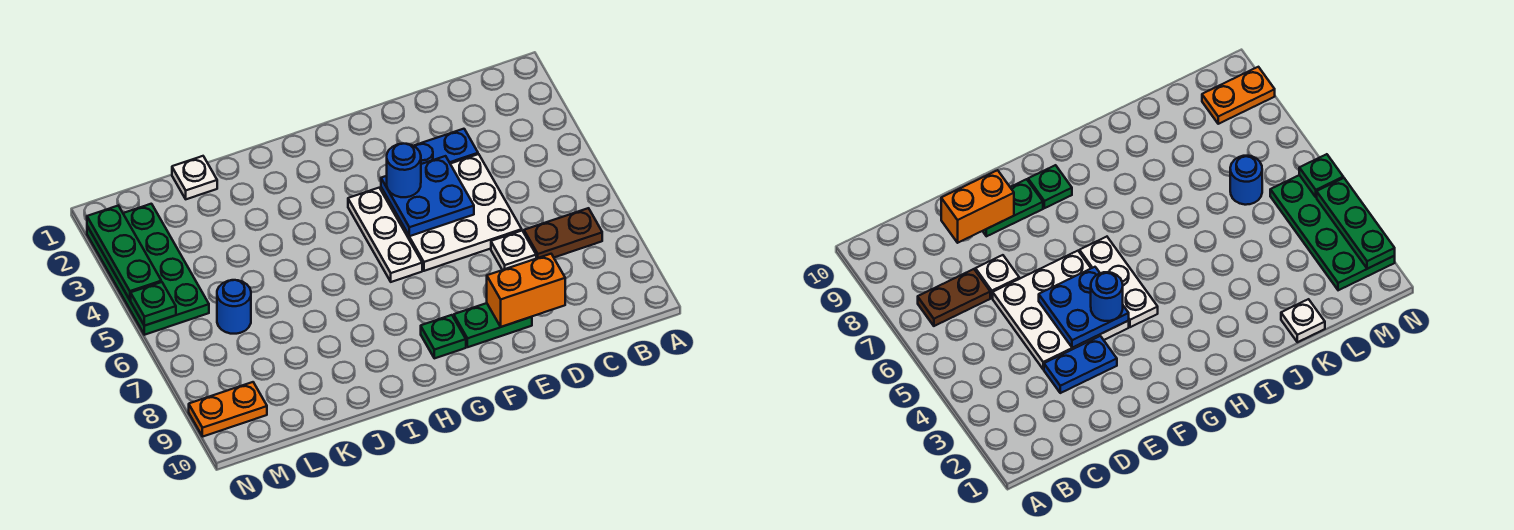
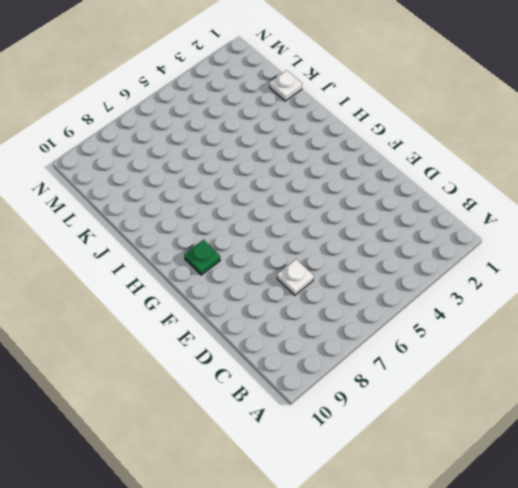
none -> brown plate B7:C7 level 1
none -> blue plate D3:E3 level 1
none -> white plate D4:F6 level 1

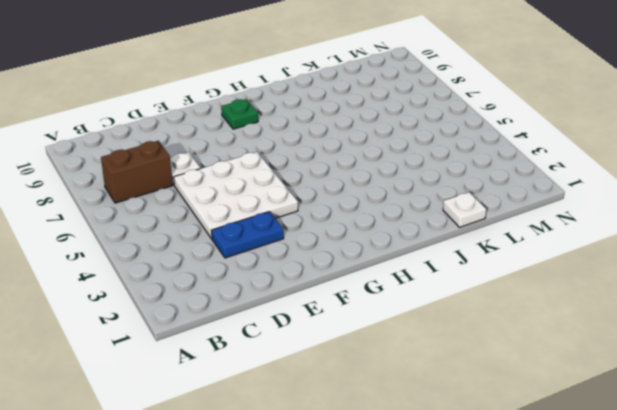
brown brick B7:C7 level 1 -> brown plate B7:C7 level 1
none -> green plate E9:F9 level 1
none -> white plate G4:G6 level 1
none -> blue round brick L6 level 1

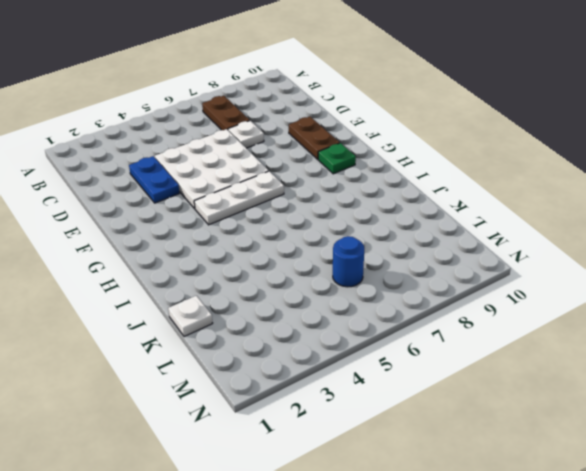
brown plate E9:F9 level 1 -> green plate E9:F9 level 1
none -> green plate M2:N5 level 1
none -> orange plate M9:N9 level 1
none -> orange brick D9:E9 level 2

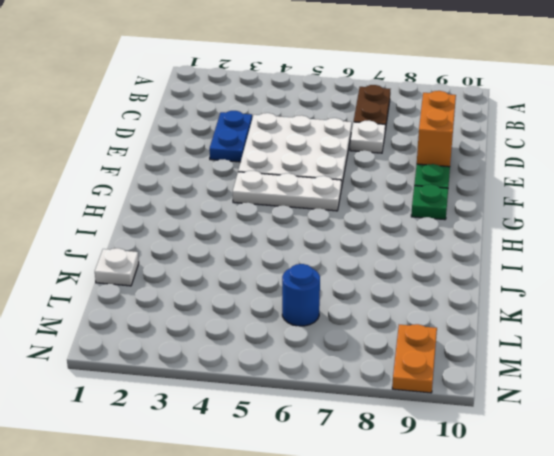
none -> green plate M2:N5 level 1
none -> blue plate E4:F5 level 2
none -> green plate N2:N4 level 2

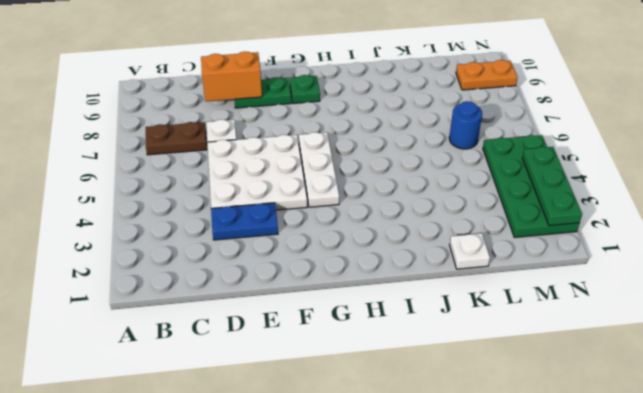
none -> blue plate E4:F5 level 2
none -> green plate N5 level 2
none -> blue round brick F4 level 3

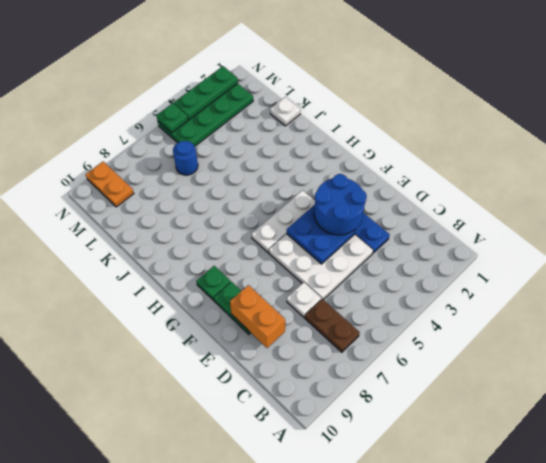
blue round brick E3:F4 level 3 -> blue round brick F4 level 3

